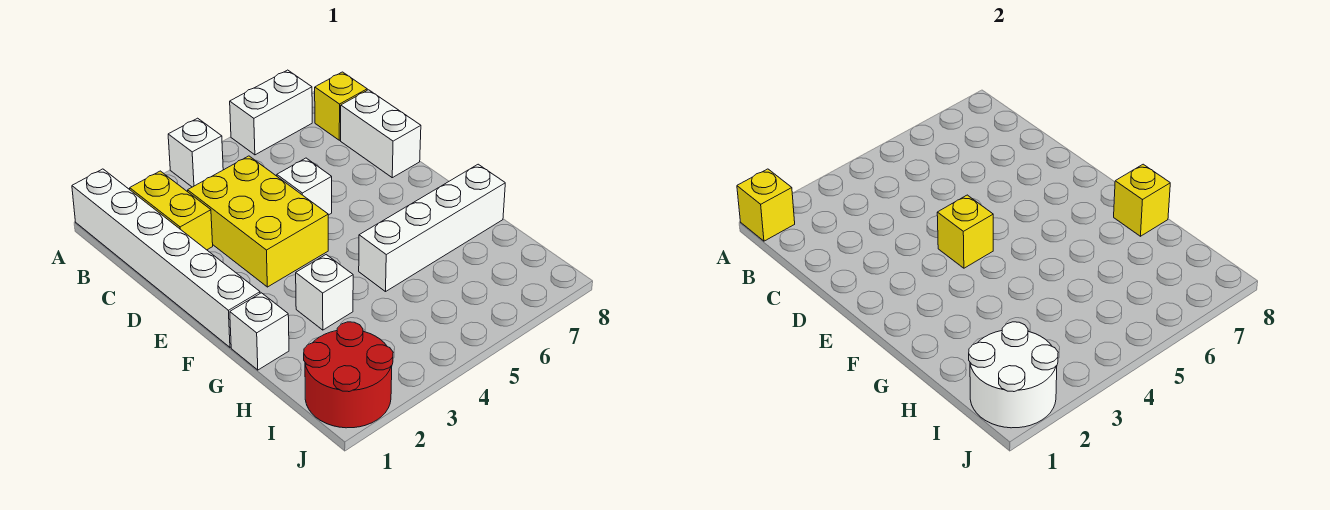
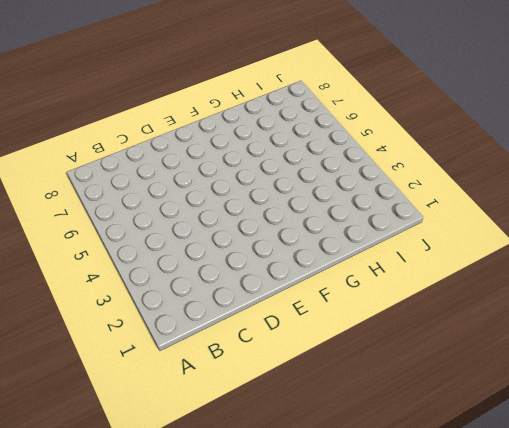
none -> white brick A1:F1 level 1
none -> white brick A4 level 1
none -> white brick A6:A7 level 1

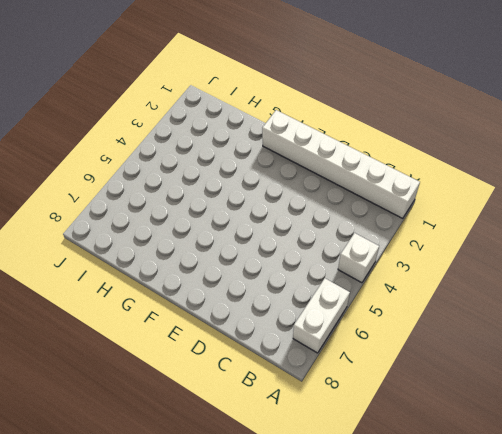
none -> yellow brick B2:C2 level 1
none -> yellow brick B8 level 1
none -> yellow brick C3:E4 level 1

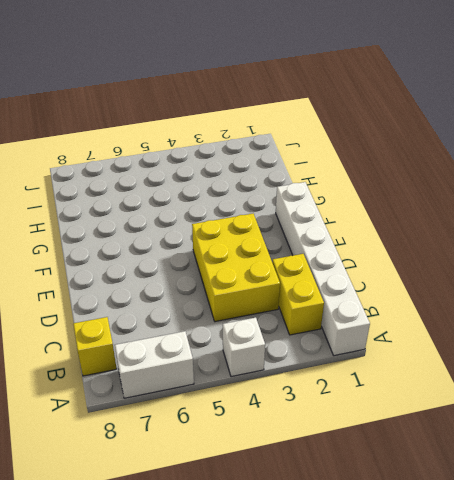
none -> white brick C8:D8 level 1
none -> white brick D5 level 1
none -> white brick G1 level 1

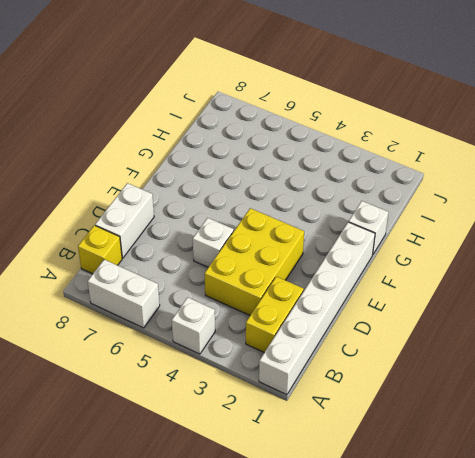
none -> white brick G3 level 1
none -> white brick G5:G8 level 1
none -> red round brick I1:J2 level 1

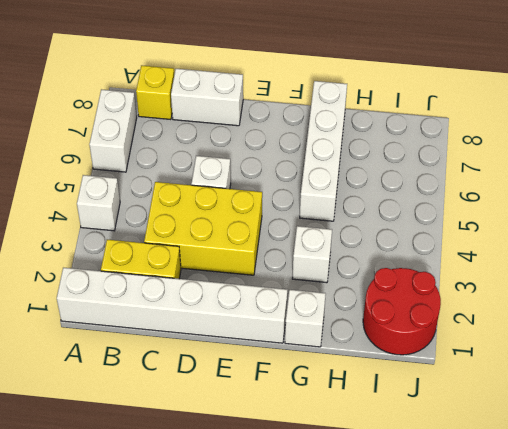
none -> yellow brick A1 level 2
none -> yellow brick E4 level 2
none -> yellow brick G8 level 2

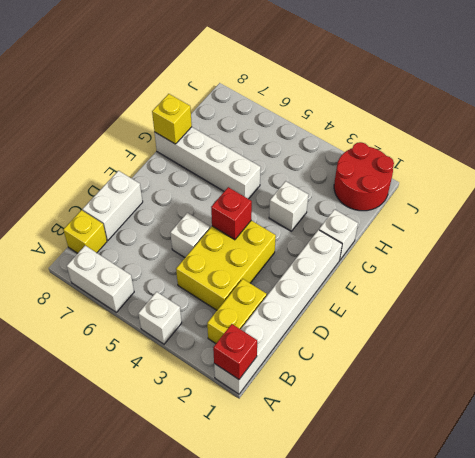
red brick A1 level 2 -> yellow brick A1 level 2
red brick E4 level 2 -> yellow brick E4 level 2
none -> white round brick I1:J2 level 2

